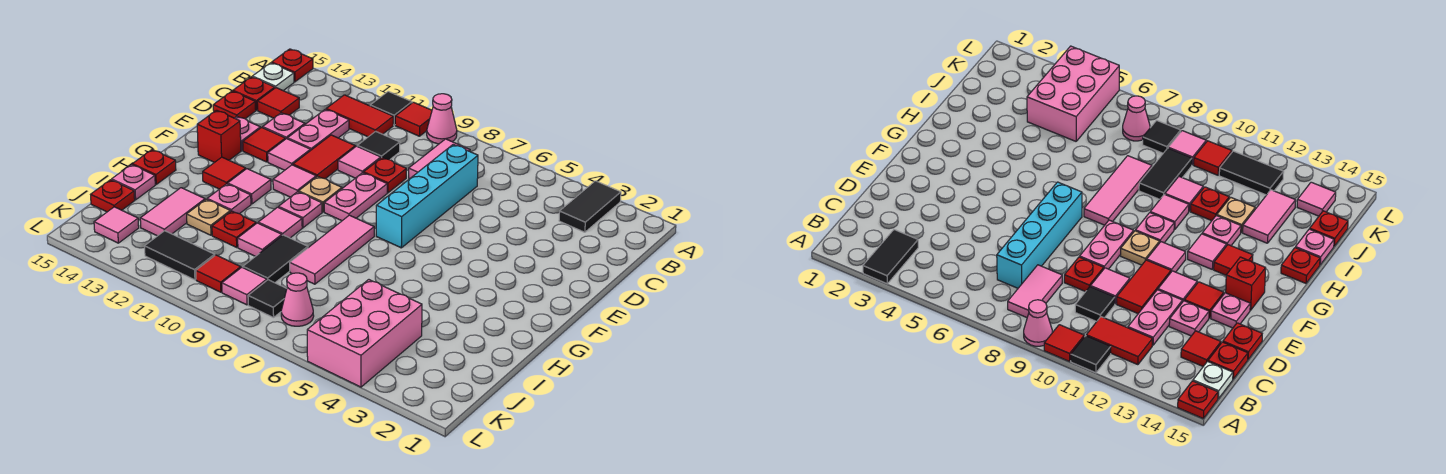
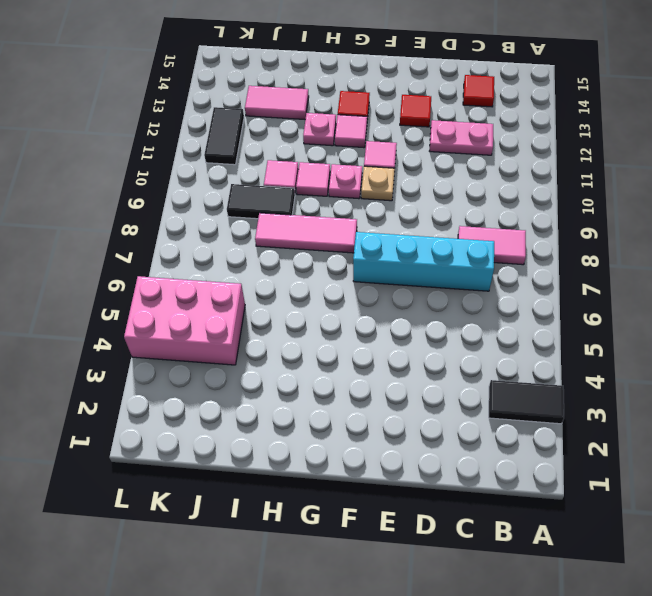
none -> pink cone A9 level 1
none -> red tile A10 level 1
none -> black tile A11 level 1
none -> red plate A15 level 1

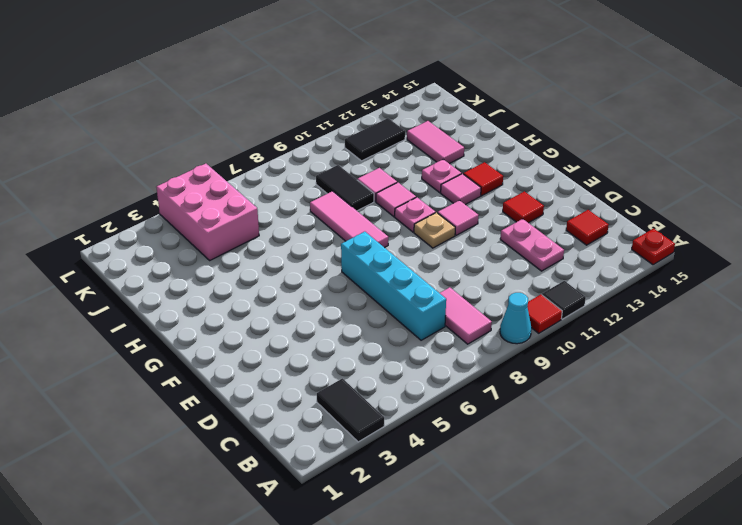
cyan cone A9 level 1 -> pink cone A9 level 1
none -> red tile B11:B12 level 1
none -> white plate B15 level 1
none -> black tile C10 level 1
none -> red plate C15 level 1

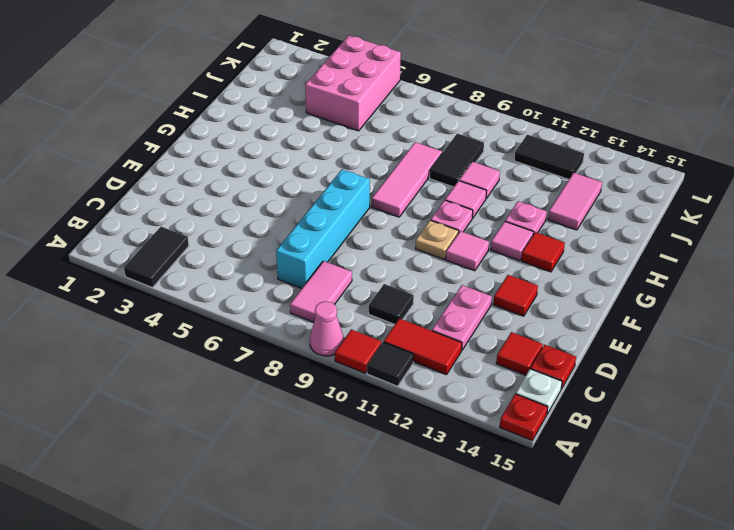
none -> red plate D9 level 1
none -> pink tile D10 level 1
none -> red tile D11:E11 level 1
none -> pink plate D13 level 1

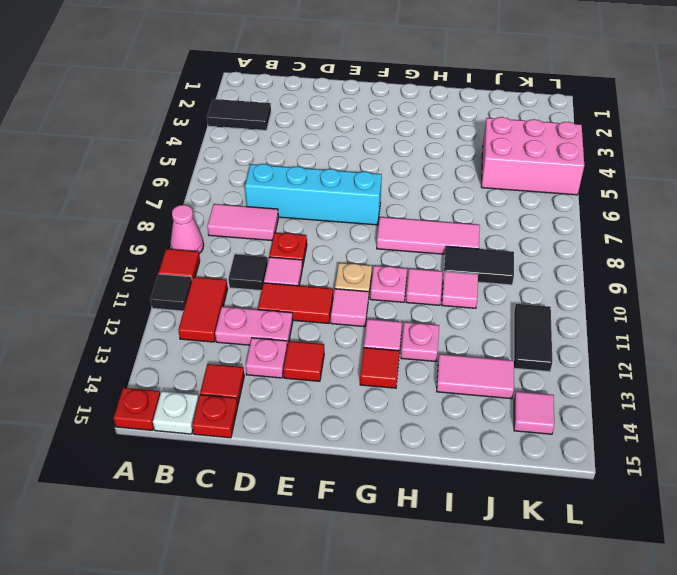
none -> red plate D15 level 1
none -> pink plate E9:F9 level 1
none -> pink tile E12 level 1
none -> pink plate E14 level 1

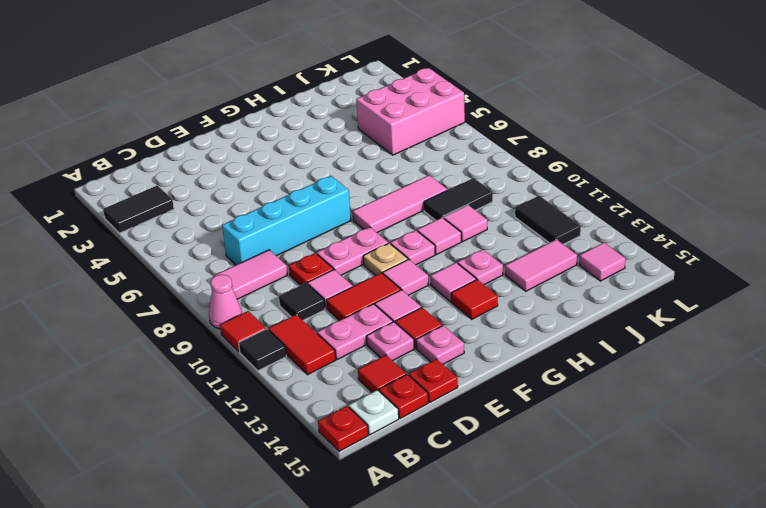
none -> red brick F14 level 1
none -> red plate H15 level 1
none -> red plate I11 level 1
none -> tan plate I12 level 1

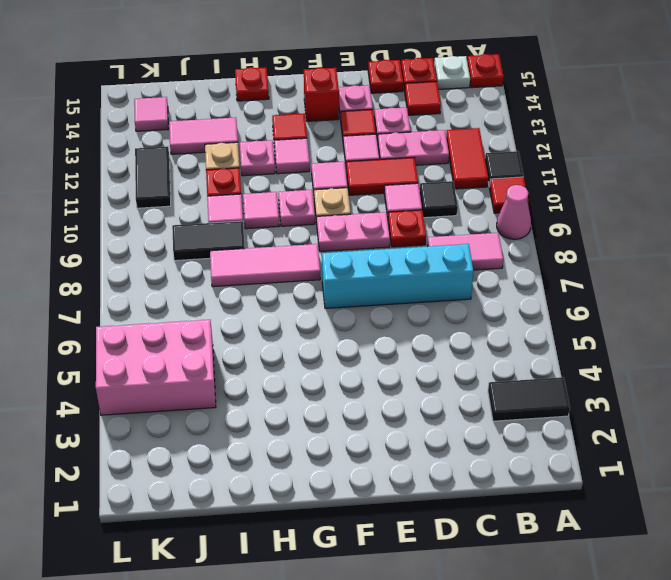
none -> pink plate I15 level 1
none -> red plate J15 level 1
none -> pink cone K7 level 1
none -> black tile K8 level 1

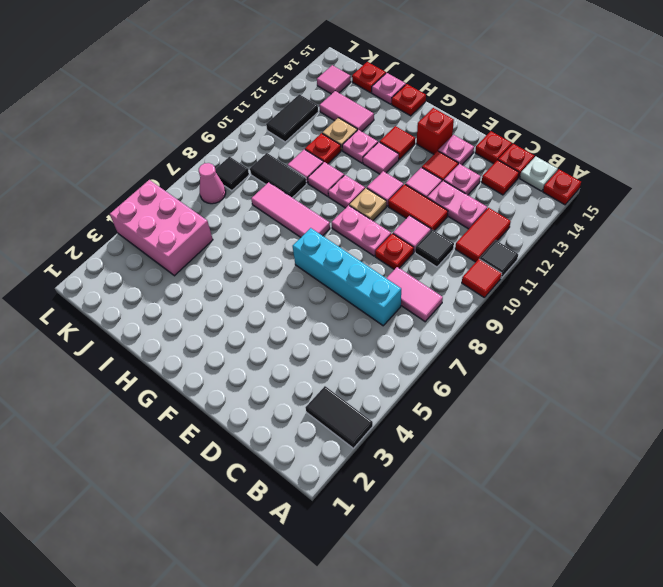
none -> pink cone A9 level 1
none -> pink tile K9 level 1
none -> red tile K10 level 1

